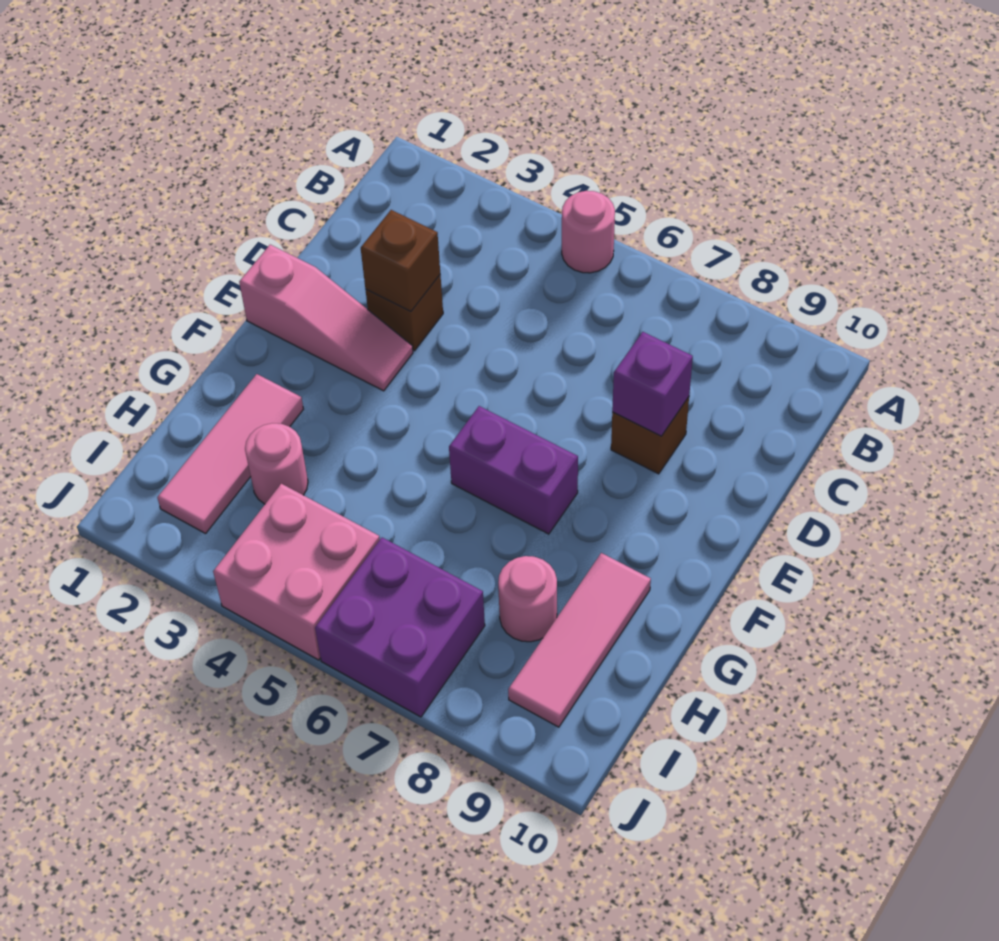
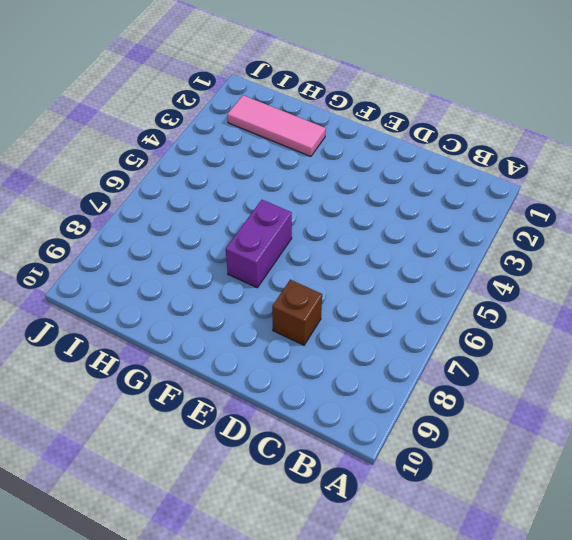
none -> pink round brick A5 level 1
none -> brown brick D3 level 1
none -> pink slope E1:E3 level 1 top 1

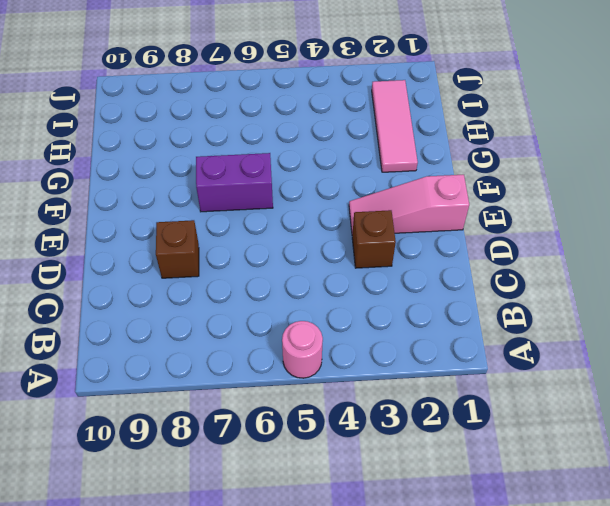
none -> pink tile G9:I9 level 1
none -> pink round brick H3 level 1
none -> pink round brick H8 level 1

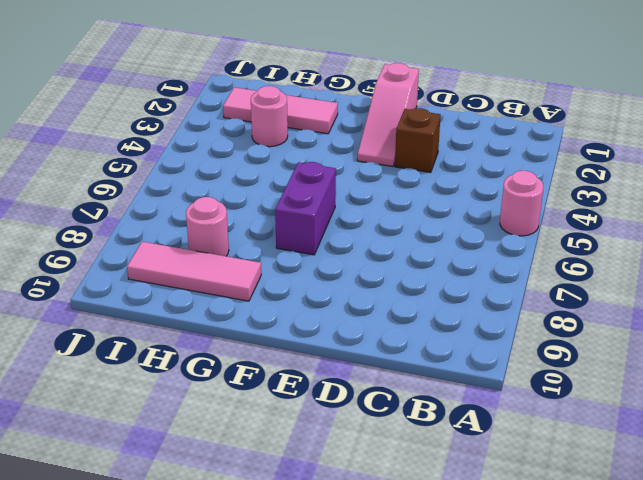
none -> brown brick D8 level 1
none -> pink brick I4:J5 level 1
none -> purple brick I6:J7 level 1

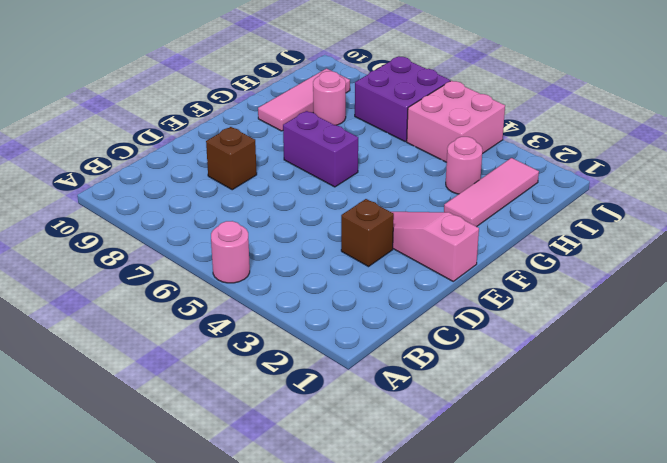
none -> brown brick D3 level 2
none -> purple brick D8 level 2

